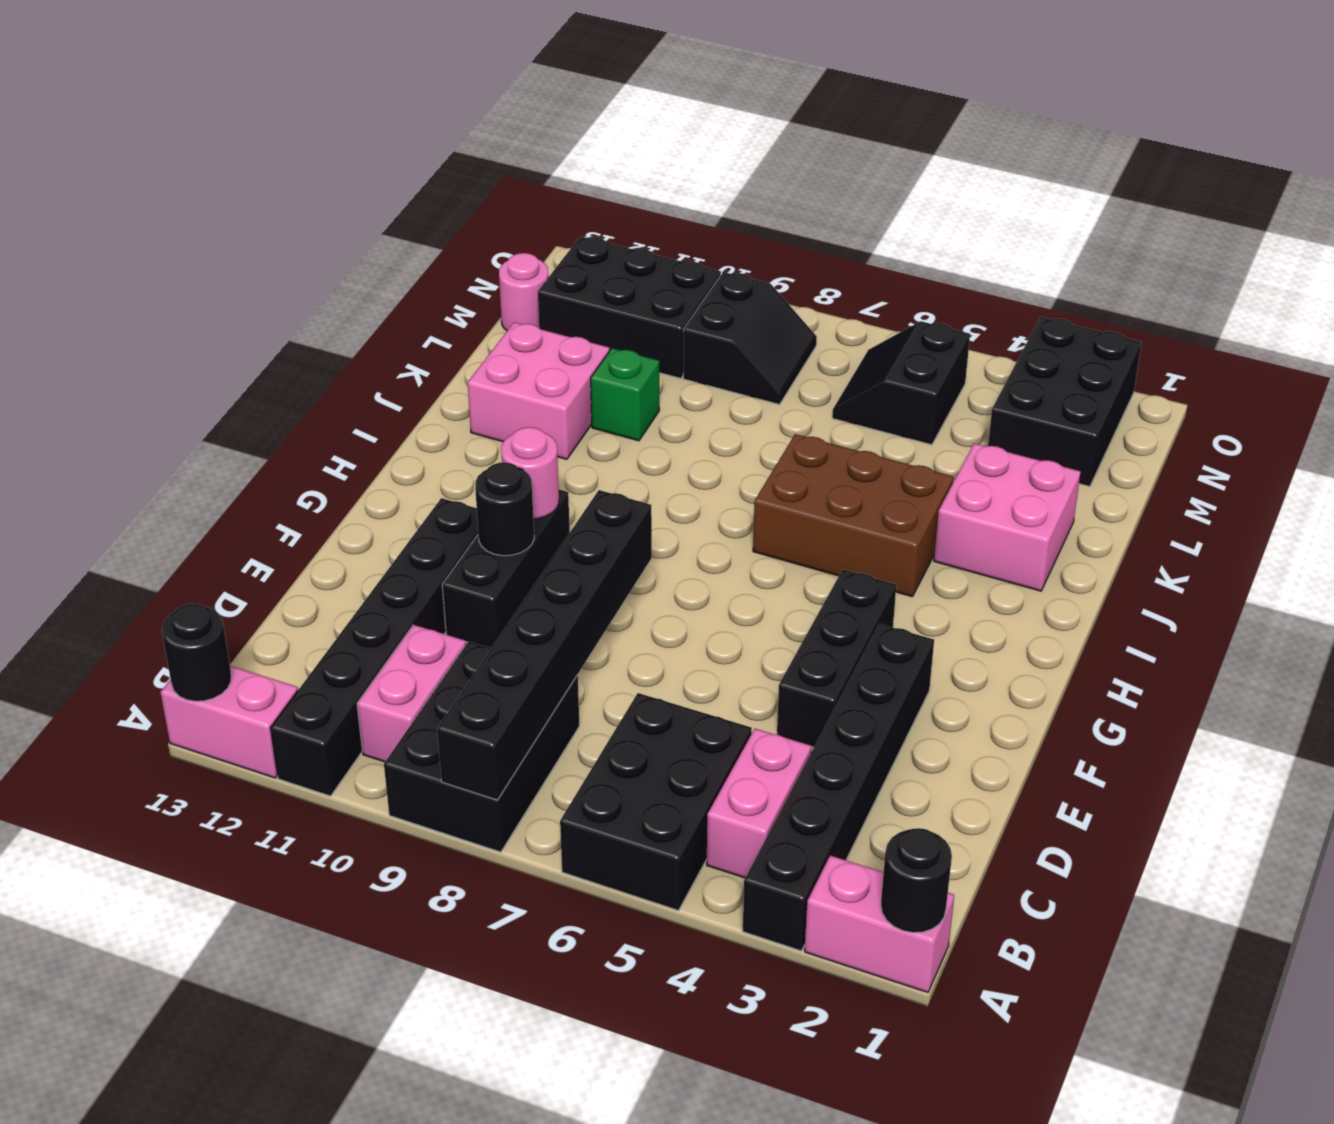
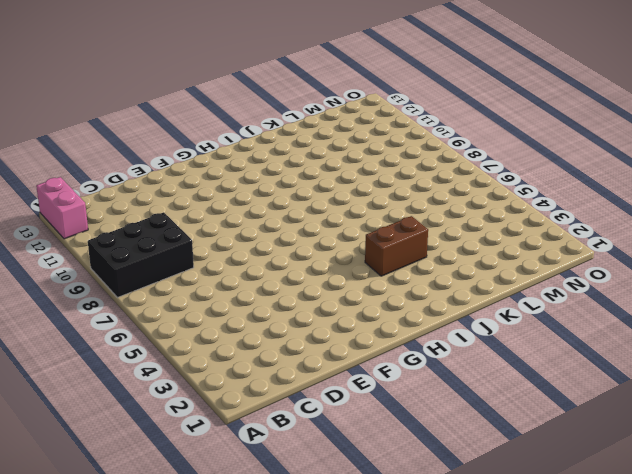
brown brick I4:J4 level 1 -> brown brick I4:J6 level 1
none -> pink brick A1:A2 level 1
none -> black brick A3:F3 level 1
none -> black brick A5:C6 level 1

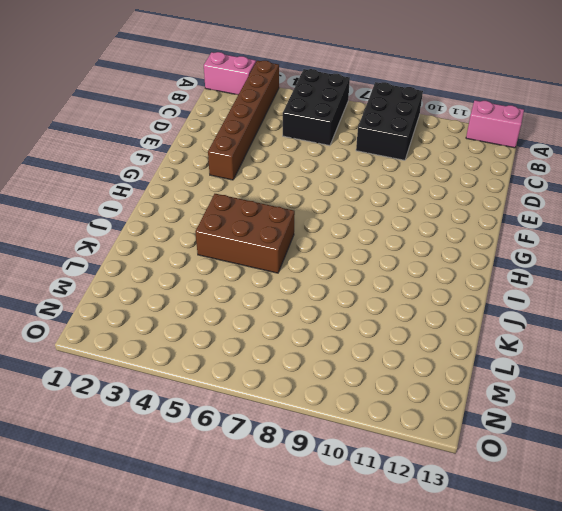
brown brick A3:F3 level 1 -> black brick A3:F3 level 1
none -> black brick A11:F11 level 1
none -> pink brick B4:C4 level 1
none -> pink brick B10:C10 level 1

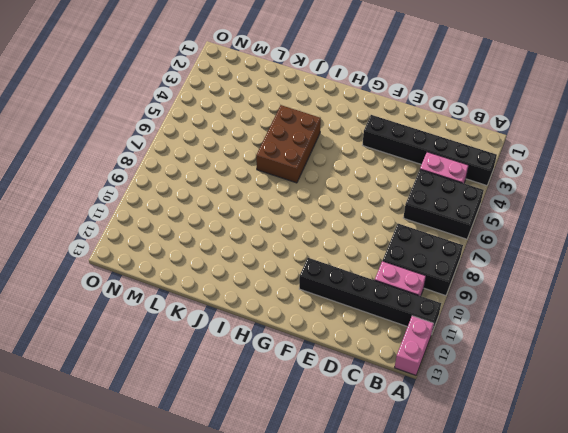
none -> pink brick A1:A2 level 1
none -> black brick E4:G4 level 1
none -> black brick E10:G10 level 1

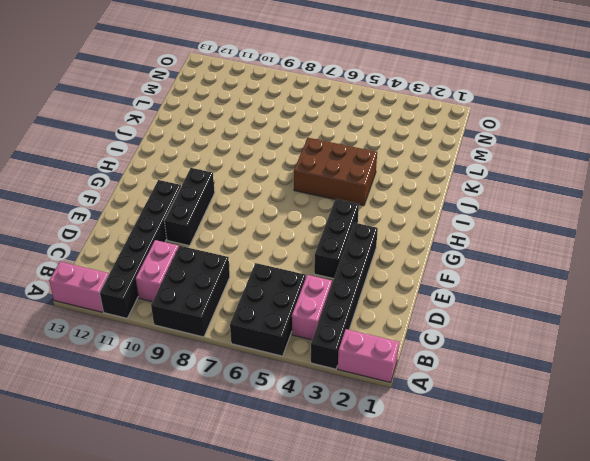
none -> pink brick J2:K3 level 1
none -> pink brick J11:K12 level 1
none -> green brick K10 level 1

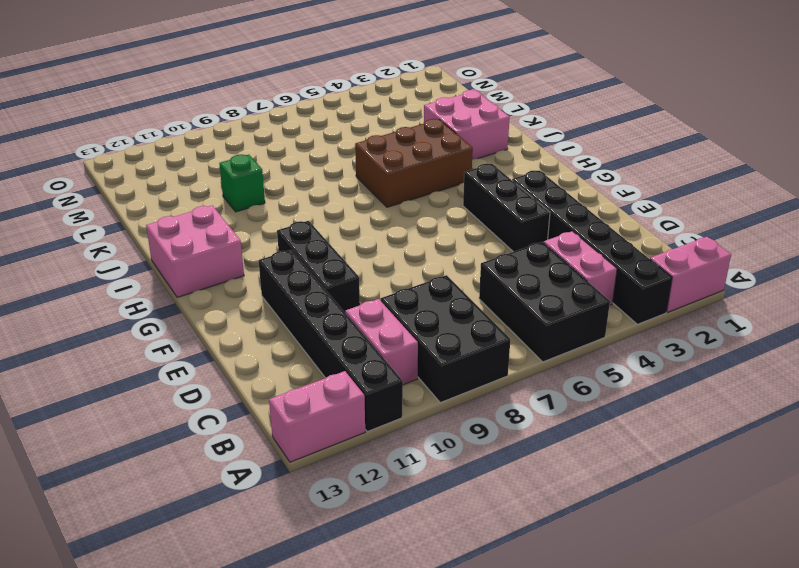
pink brick H12:I13 level 1 -> pink brick J11:K12 level 1
none -> black brick M2:O3 level 1
none -> black slope M5:N6 level 1 top 5
none -> black slope M8:N9 level 1 top 9

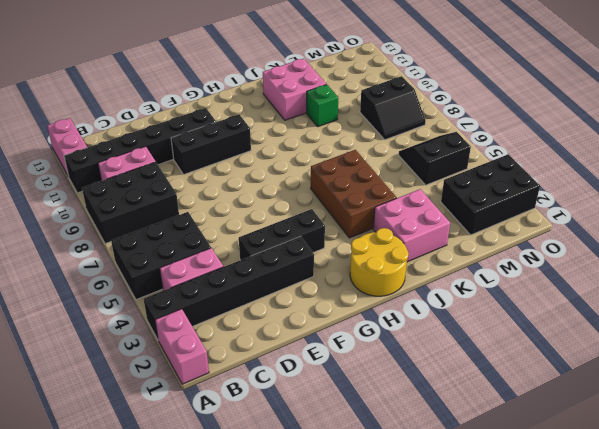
yellow round brick H1:I2 level 1 -> none
none -> black brick M10:N12 level 1
none -> pink round brick M13 level 1
none -> black round brick A1 level 2

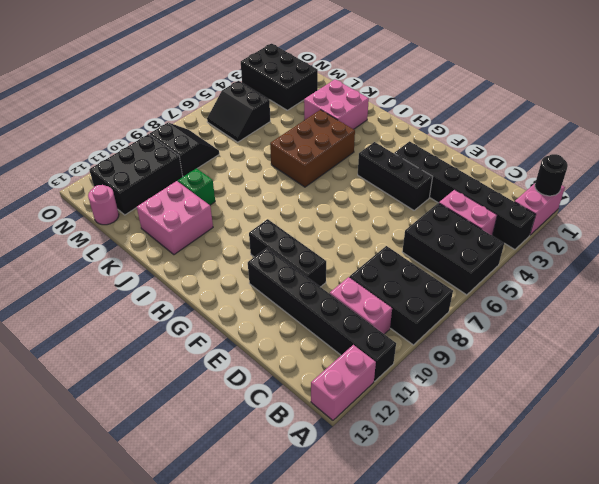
none -> black brick A8:F8 level 2
none -> black round brick A13 level 2
none -> black round brick F10 level 2

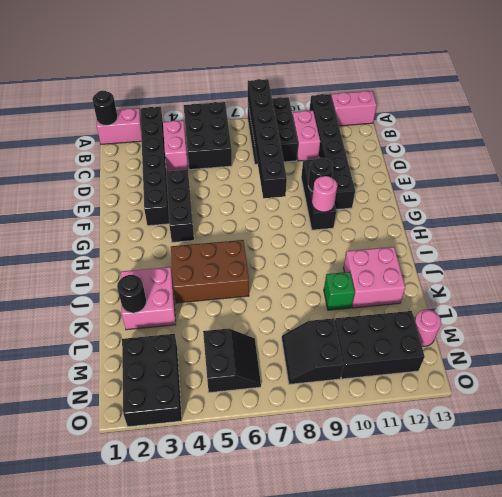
black round brick K2 level 2 -> black round brick A13 level 2

